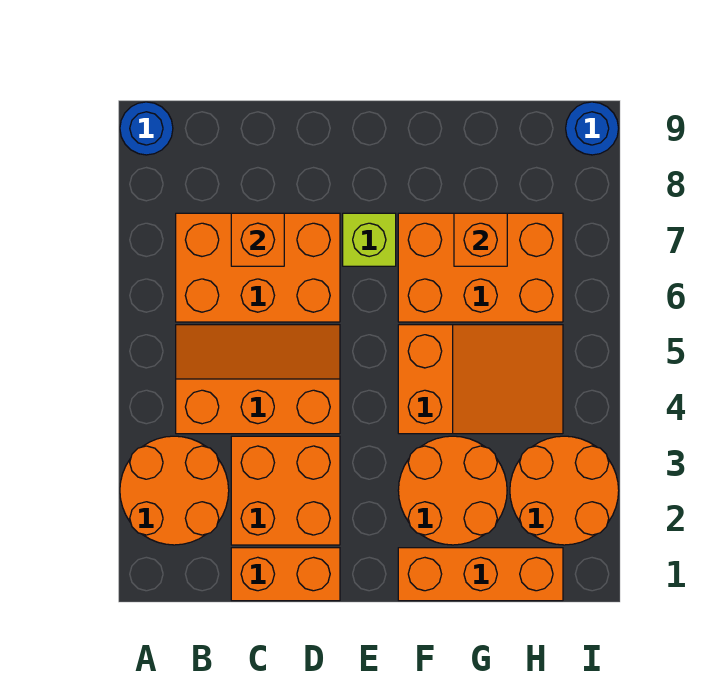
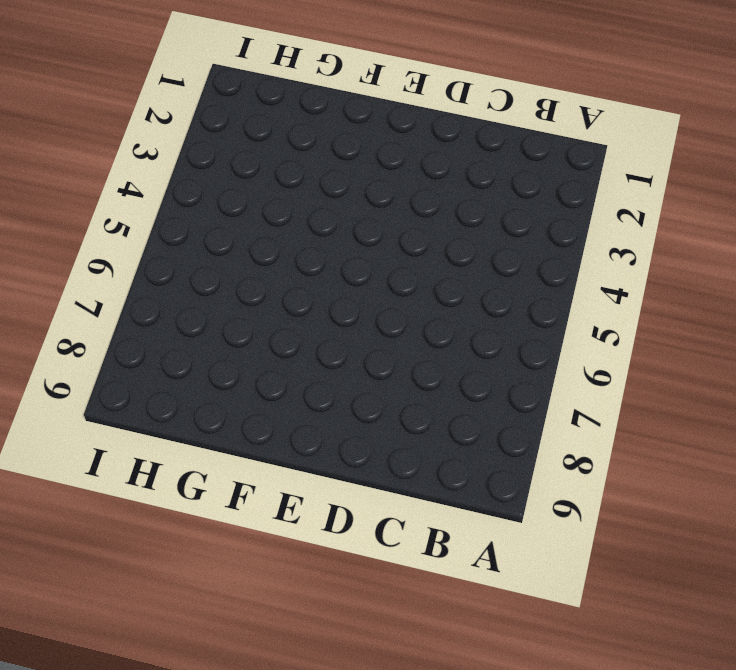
none -> orange round brick A2:B3 level 1
none -> blue round brick A9 level 1
none -> orange slope B4:D5 level 1 top 4

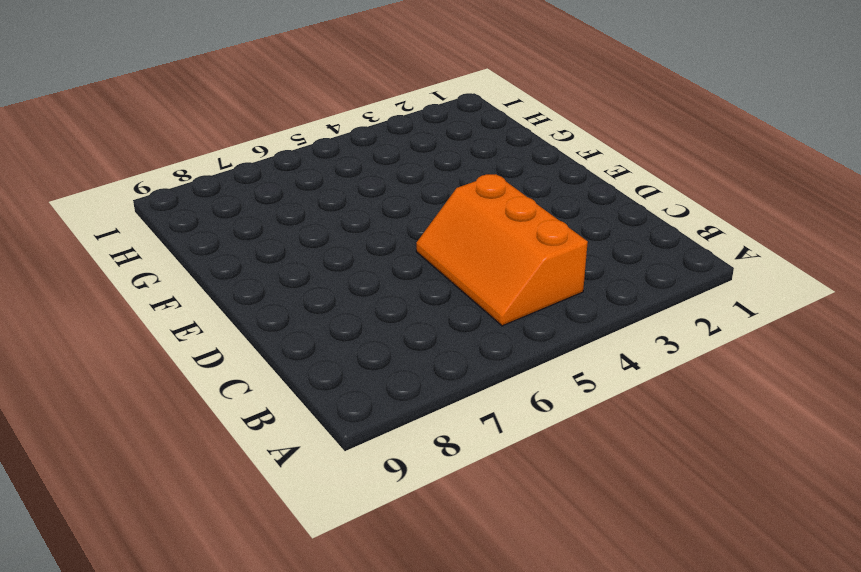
none -> orange round brick A2:B3 level 1
none -> blue round brick A9 level 1
none -> orange brick B6:D7 level 1

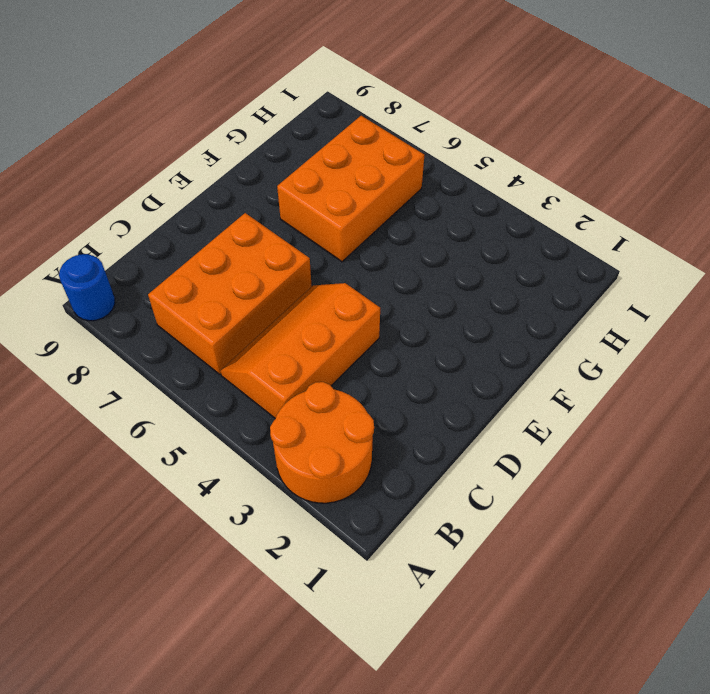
none -> orange brick C1:D1 level 1
none -> orange brick C2:D3 level 1
none -> lime brick E7 level 1

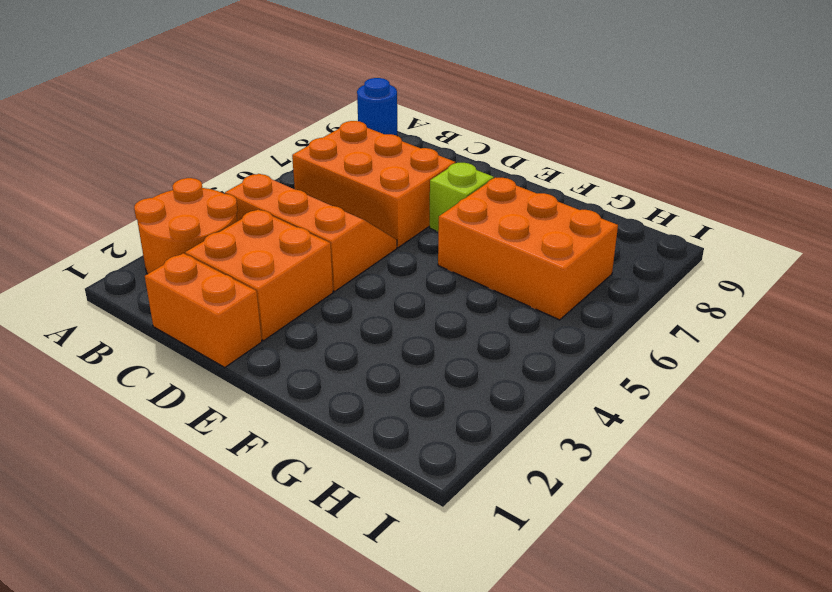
none -> orange brick F1:H1 level 1
none -> orange round brick F2:G3 level 1
none -> orange slope F4:H5 level 1 top F

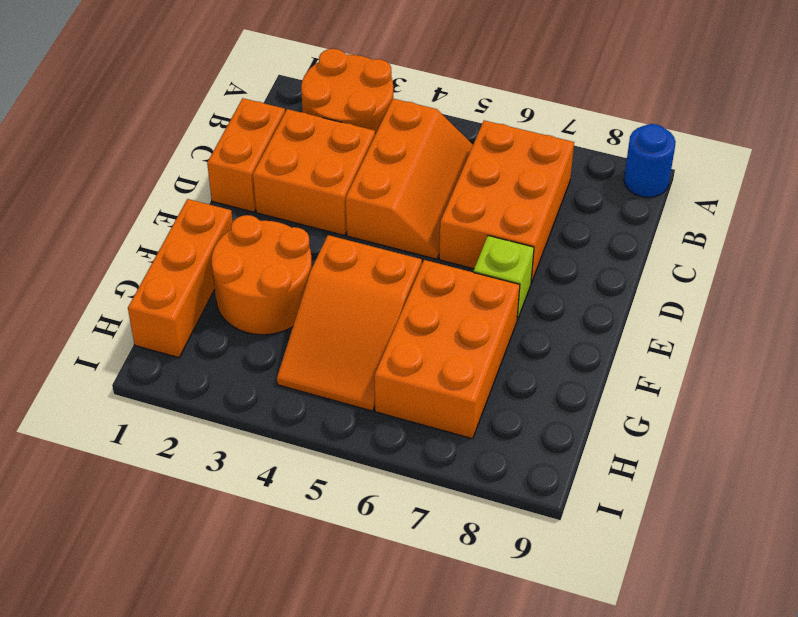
none -> orange round brick H2:I3 level 1
none -> blue round brick I9 level 1
none -> orange brick C7 level 2

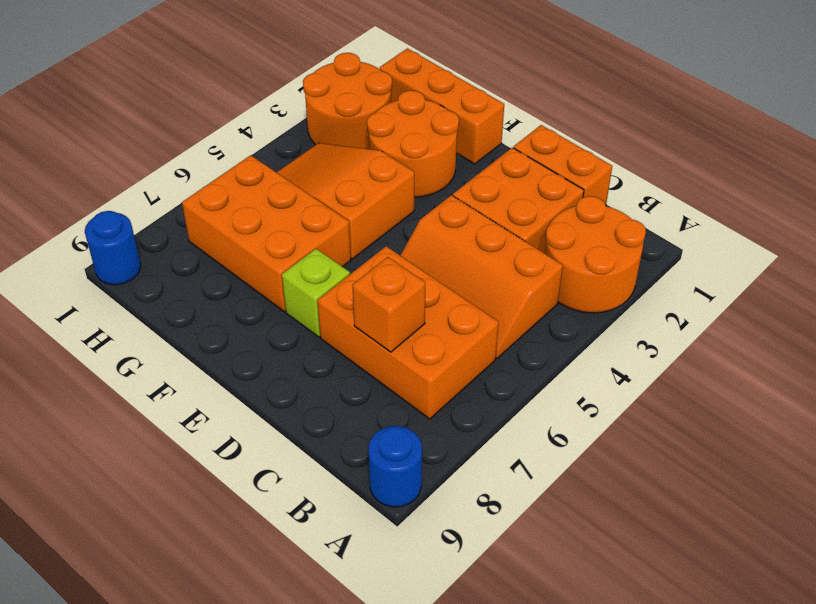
none -> orange brick G7 level 2

